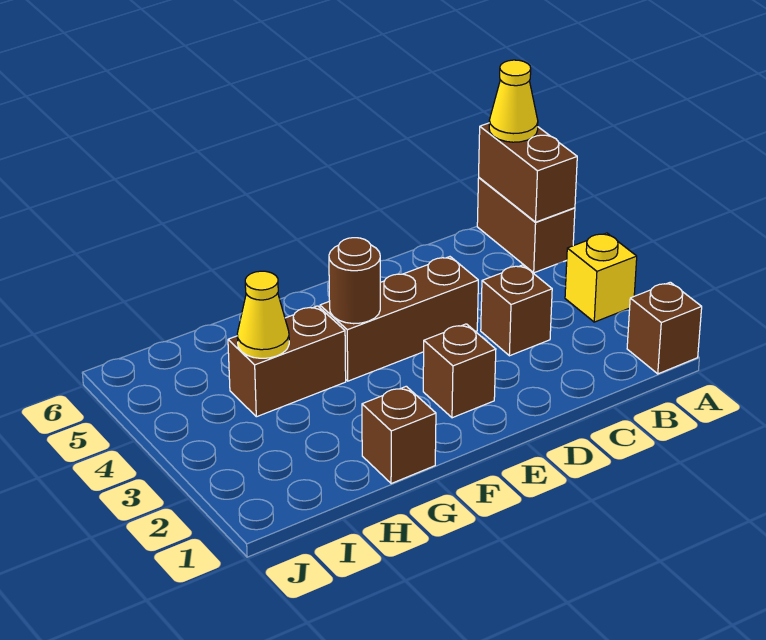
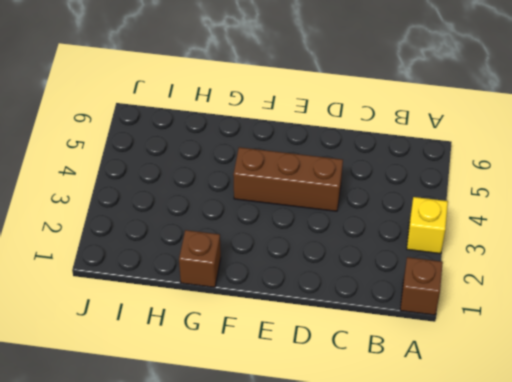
none -> brown brick A5:A6 level 1
none -> brown brick C3 level 1
none -> brown brick E2 level 1

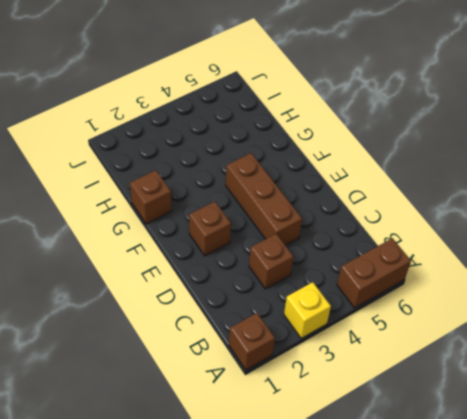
none -> brown brick G4:H4 level 1
none -> brown brick A5:A6 level 2
none -> brown round brick F4 level 2

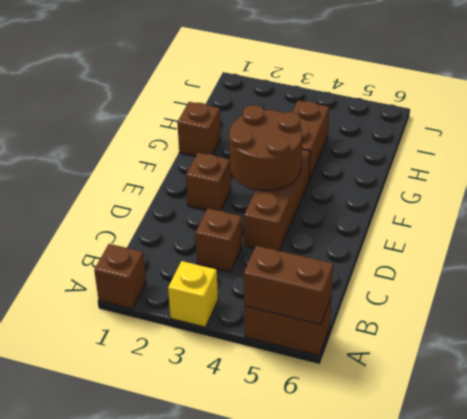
brown round brick E3:F4 level 2 -> brown round brick F4 level 2
none -> yellow cone H4 level 2
none -> yellow cone A6 level 3

